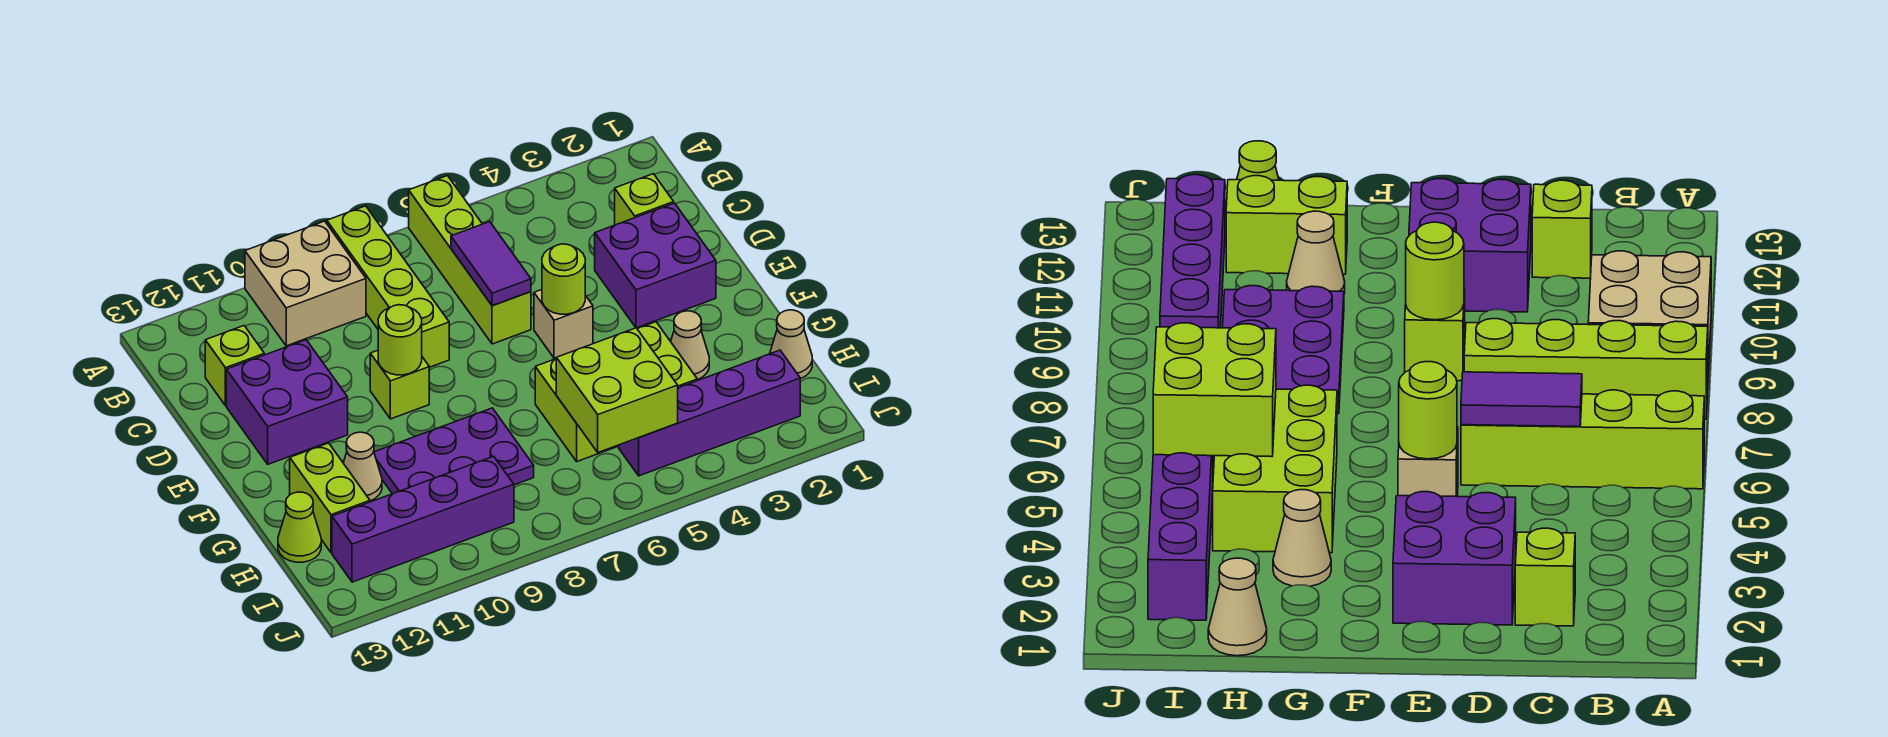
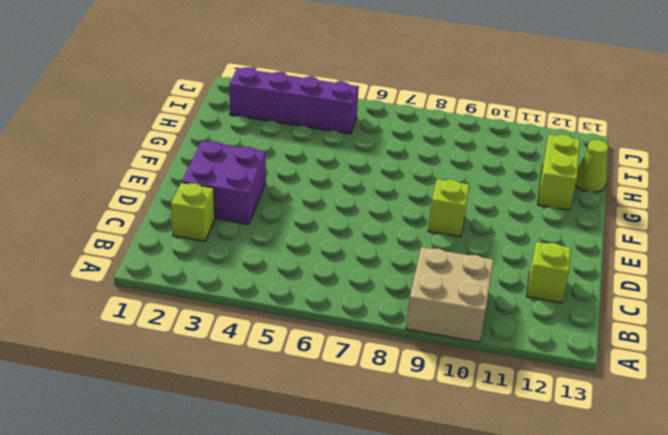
none -> lime brick A6:D6 level 1
none -> lime brick A8:D8 level 1
none -> purple brick D11:E12 level 1

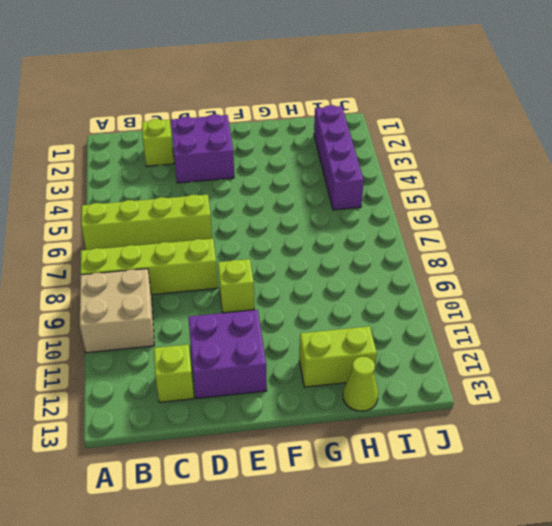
none -> tan brick E5 level 1
none -> tan cone G3 level 1
none -> lime brick G4:H6 level 1

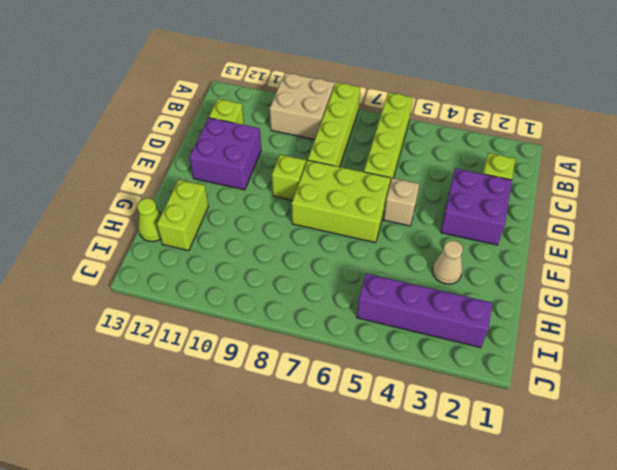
lime brick E6:F8 level 1 -> lime brick G4:H6 level 1
none -> purple plate G8:H10 level 1
none -> tan cone G11 level 1
none -> tan cone H1 level 1

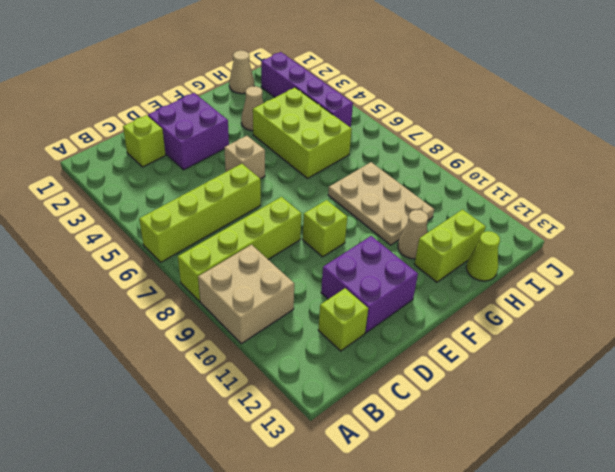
tan plate G8:H10 level 1 -> purple plate G8:H10 level 1
none -> purple brick I9:I12 level 1
none -> purple tile C6:D6 level 2
none -> lime round brick E5 level 2

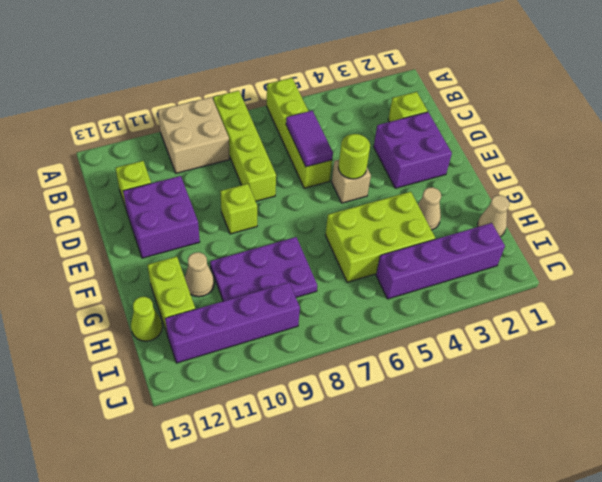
none -> lime round brick E9 level 2
none -> lime brick H5:I6 level 2

